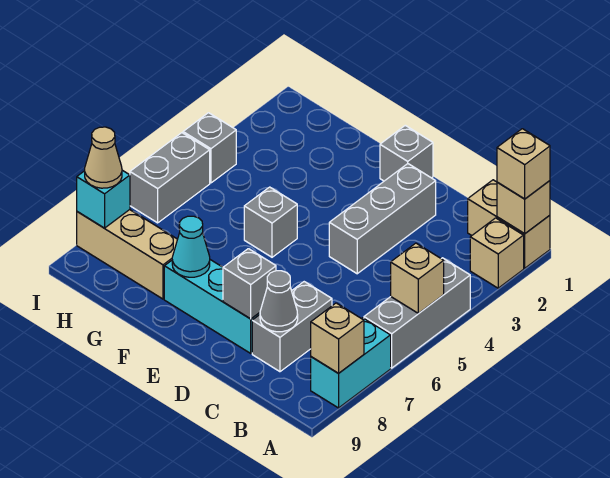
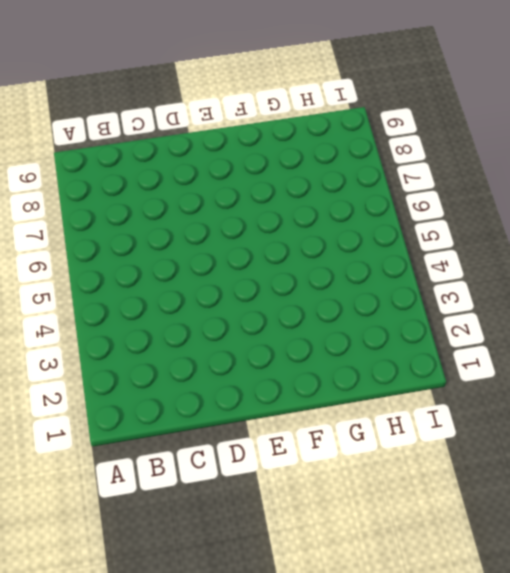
none -> tan brick A1:B1 level 1
none -> tan brick A2 level 1
none -> grey brick A4:A6 level 1

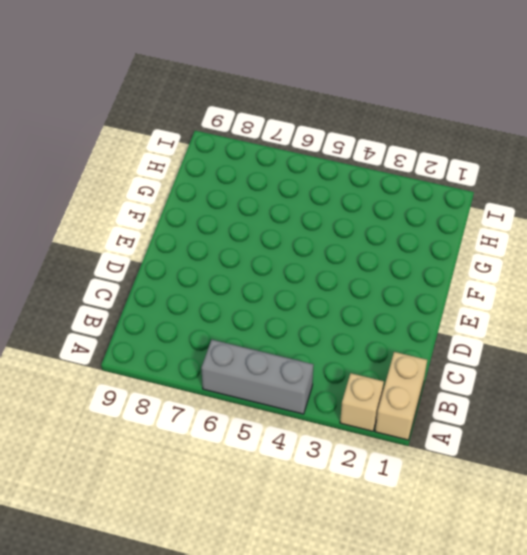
none -> cyan brick A7:A8 level 1
none -> grey brick C7:C8 level 1
none -> grey brick D2:D4 level 1

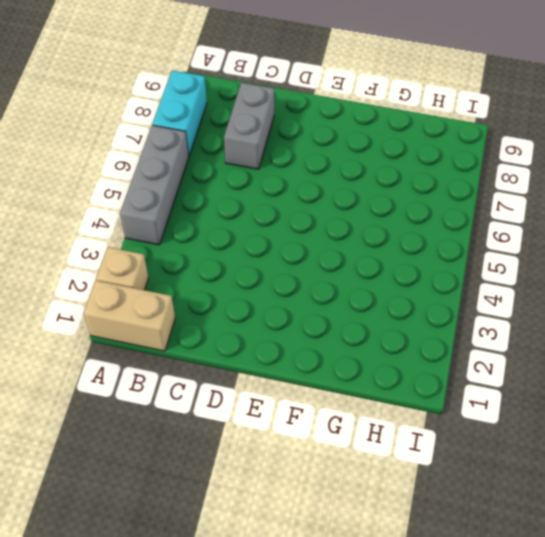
none -> grey brick D2:D4 level 1
none -> cyan brick D8:F8 level 1
none -> grey brick E1 level 1

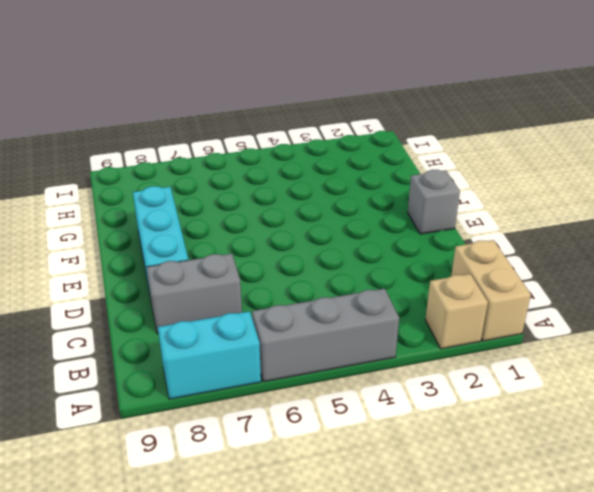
none -> grey brick D2:D4 level 1
none -> grey brick F5 level 1
none -> tan brick G8:I8 level 1

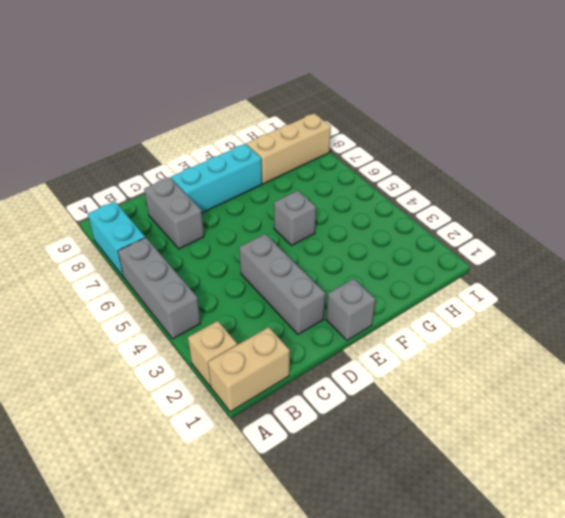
none -> grey brick I4 level 1
none -> grey brick I5:I6 level 1
none -> tan brick A1 level 2

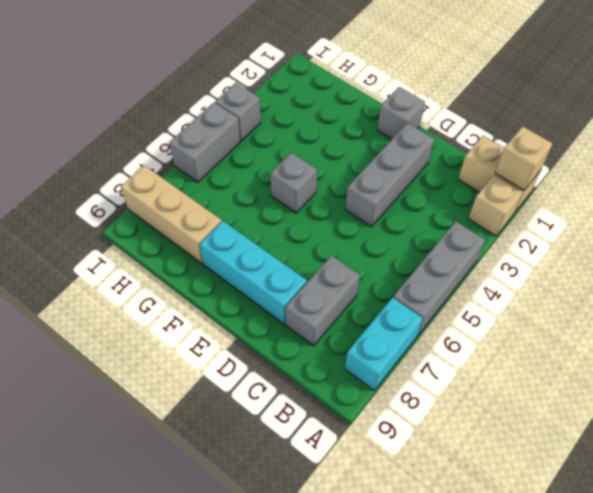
none -> tan brick A5 level 2
none -> tan brick A8 level 2
none -> grey cone C8 level 2

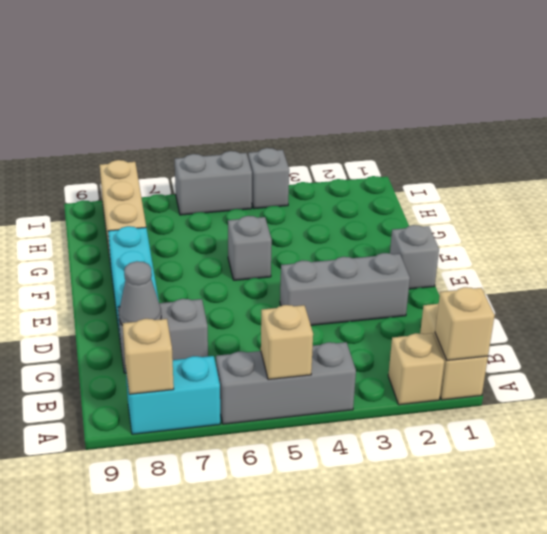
none -> grey brick D8 level 2
none -> cyan cone F8 level 2
none -> cyan brick I8 level 2

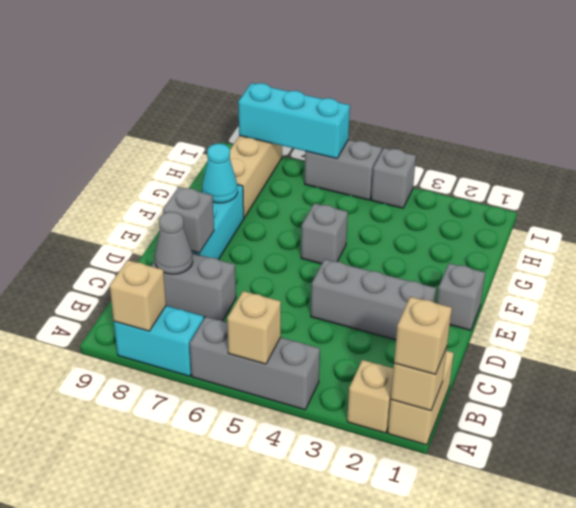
cyan brick I6:I8 level 2 -> cyan brick I8 level 2
none -> tan cone I8 level 3

